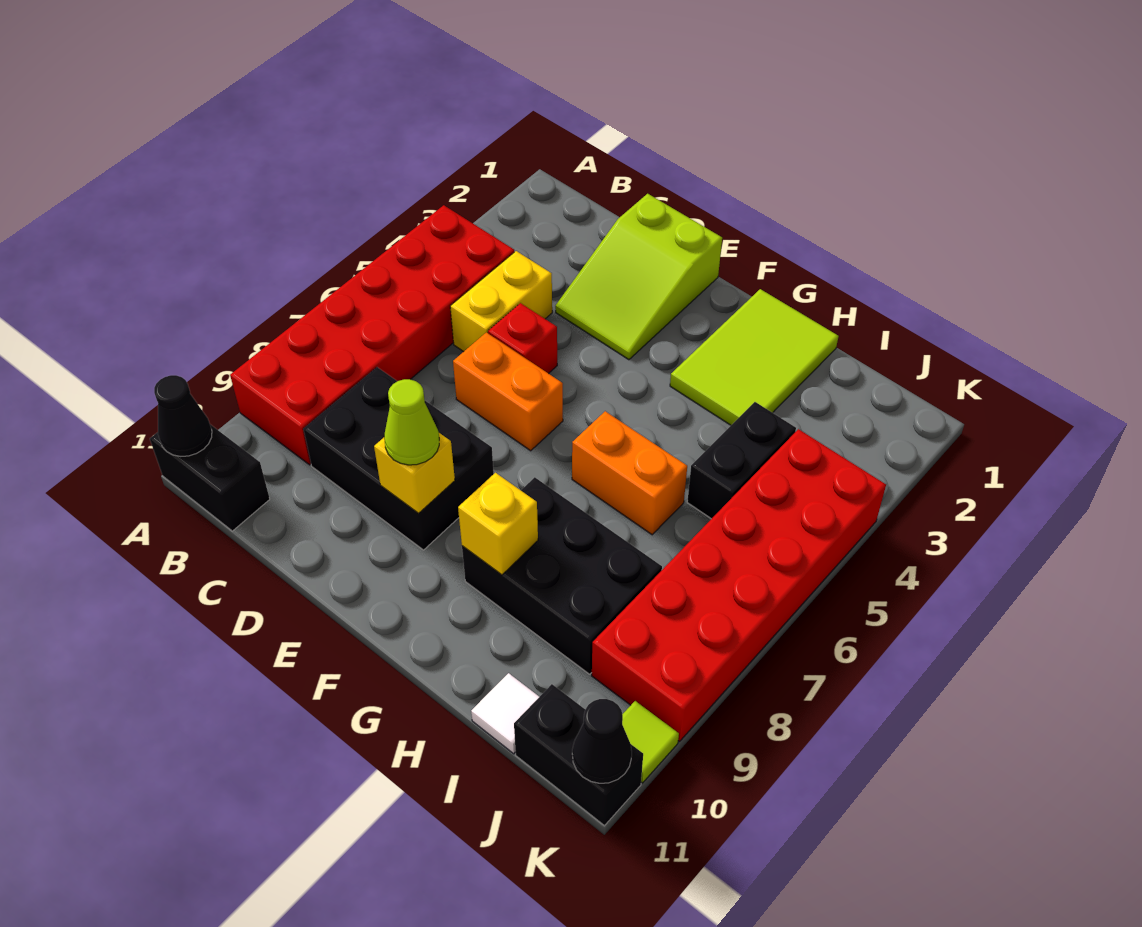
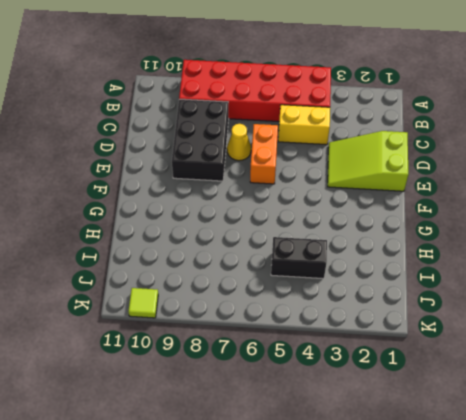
yellow cone D7 level 1 -> none
none -> black brick A11:B11 level 1
none -> red brick D5 level 1
none -> lime tile G1:H3 level 1

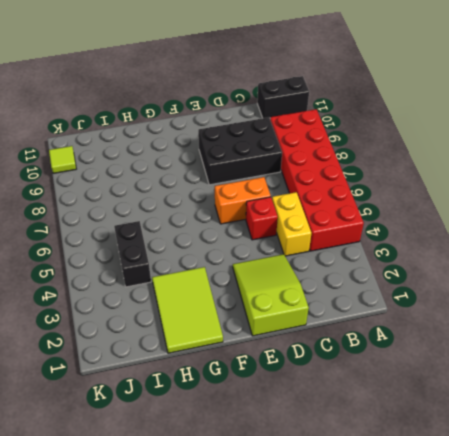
none -> orange brick G6:H6 level 1
none -> black brick G8:I9 level 1
none -> white tile I11 level 1

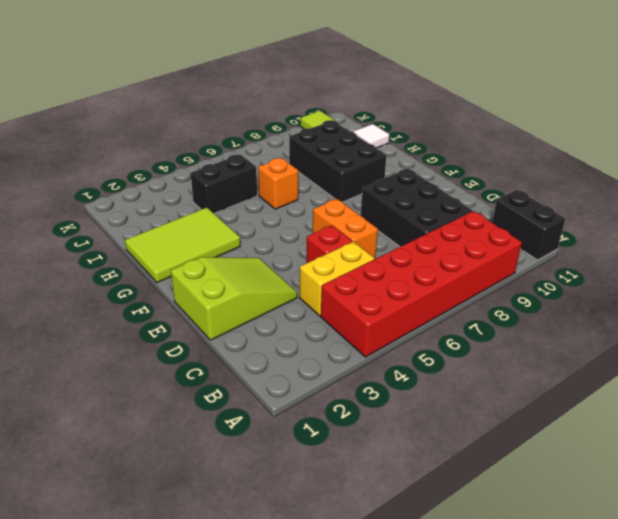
orange brick H6 level 1 -> orange brick G6:H6 level 1
none -> red brick J4:K9 level 1
none -> black brick J11:K11 level 1
none -> black cone A11 level 2

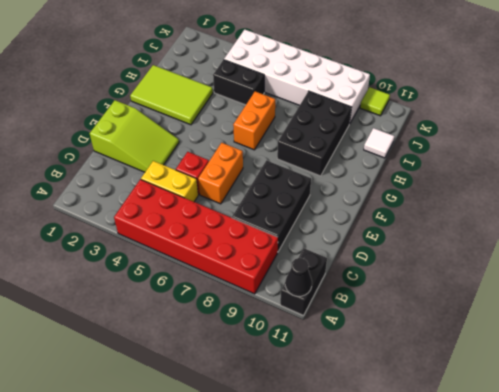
white brick J4:K9 level 1 -> red brick J4:K9 level 1
none -> black brick J11:K11 level 1
none -> yellow brick E9 level 2
none -> yellow brick G9 level 2

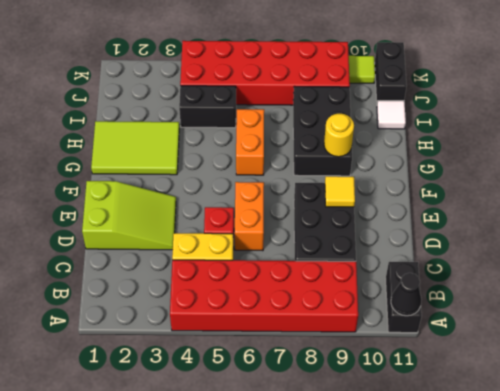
yellow tile E9 level 2 -> yellow brick E9 level 2
yellow round brick G9 level 2 -> yellow brick G9 level 2
none -> black cone K11 level 2
none -> lime cone E9 level 3

